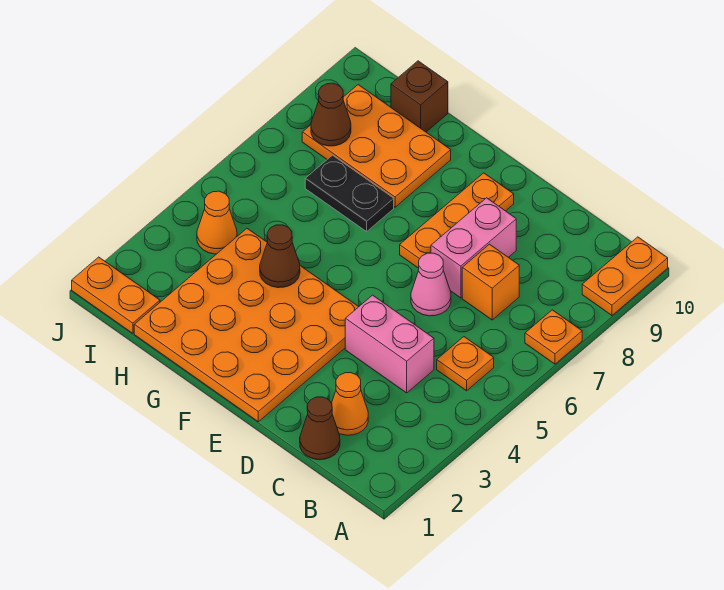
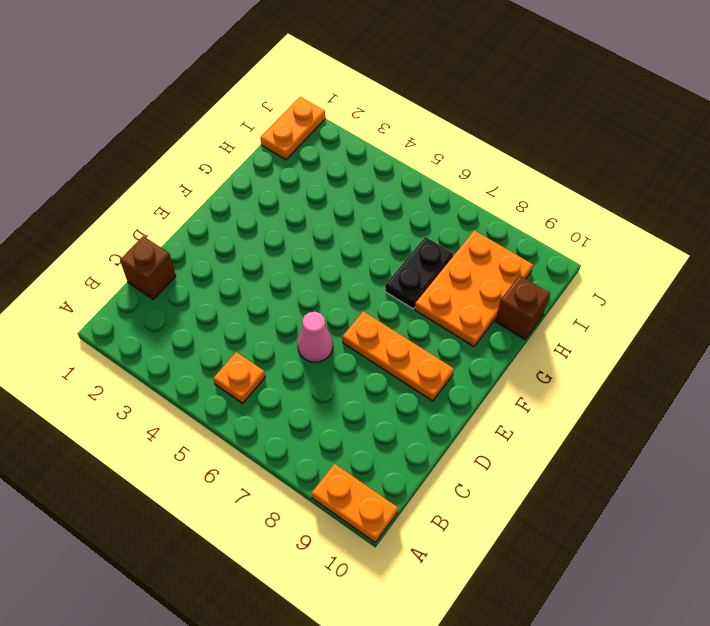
brown brick C1 level 1 -> brown cone C1 level 1
none -> orange plate A7 level 1
none -> orange cone C2 level 1
none -> pink brick C4:D4 level 1

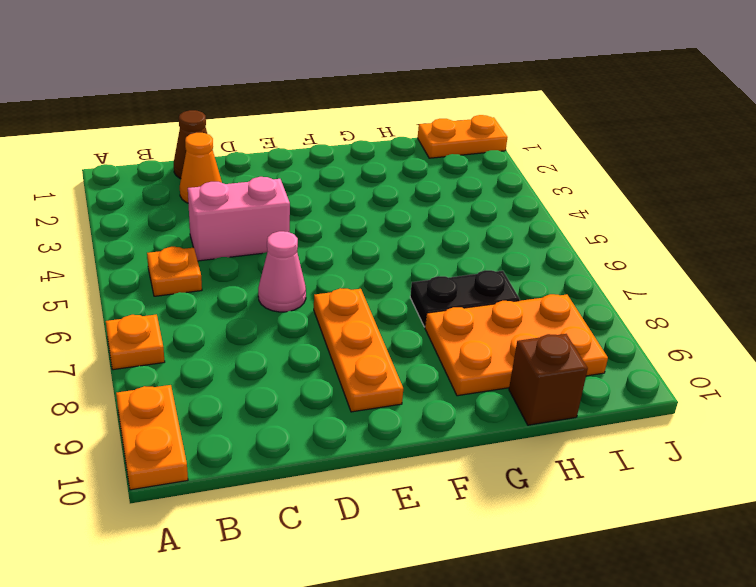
none -> orange brick C7 level 1
none -> pink brick D7:D8 level 1
none -> orange plate E1:H4 level 1

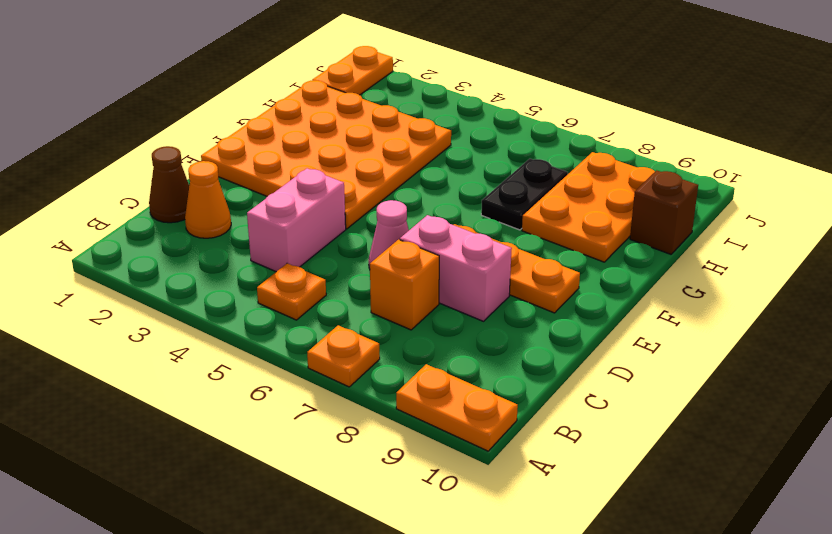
none -> orange cone I4 level 1
none -> brown cone G4 level 2
none -> brown cone I8 level 2

